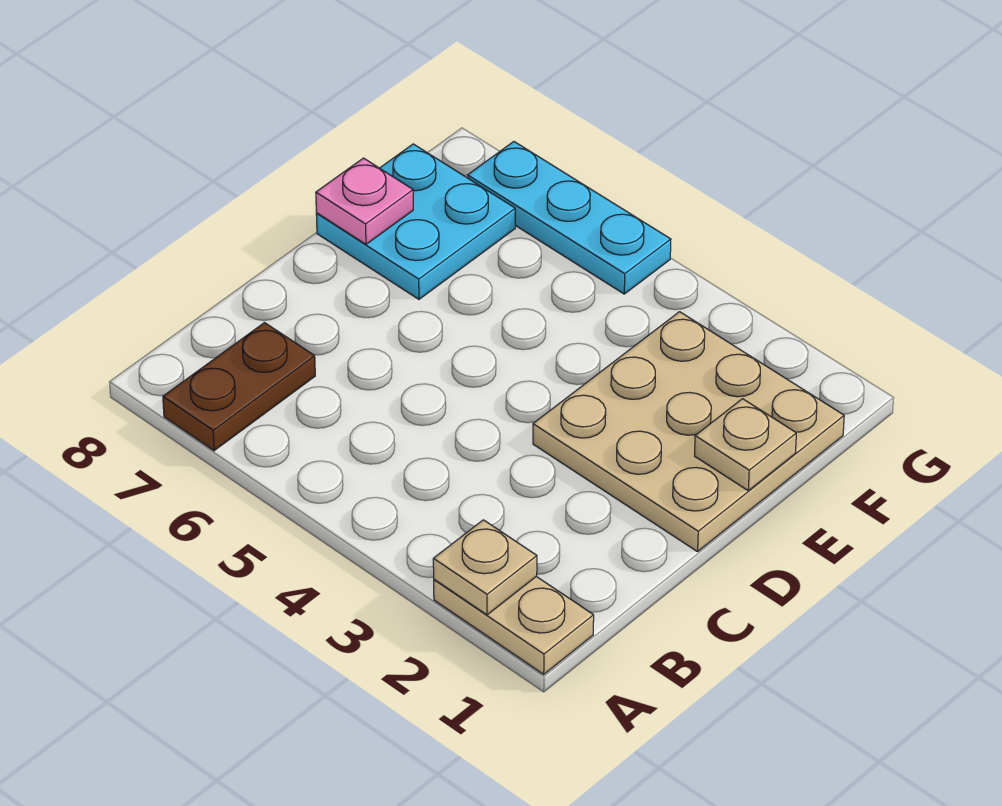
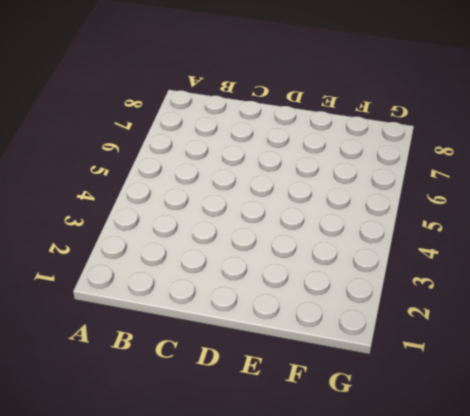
none -> tan plate A1:A2 level 1
none -> brown plate A7:B7 level 1

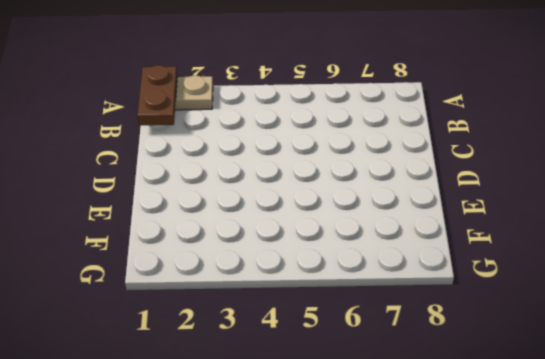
brown plate A1:B1 level 2 -> brown plate A7:B7 level 1
none -> tan plate D1:F3 level 1
none -> cyan plate E7:F8 level 1

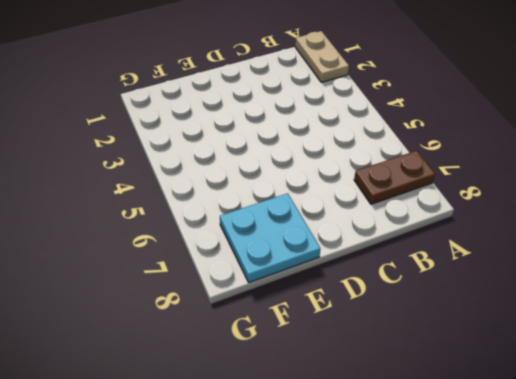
none -> tan plate D1:F3 level 1
none -> cyan plate G5:G7 level 1

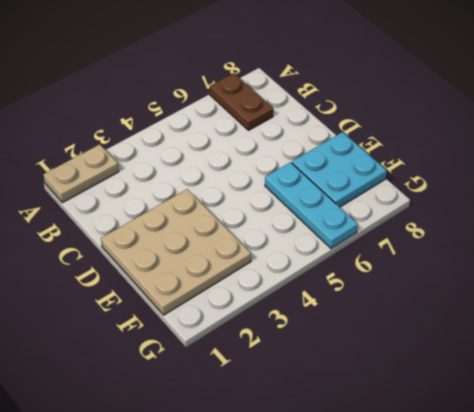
cyan plate E6:G6 level 1 -> cyan plate G5:G7 level 1
none -> tan plate A2 level 2
none -> tan plate E1 level 2

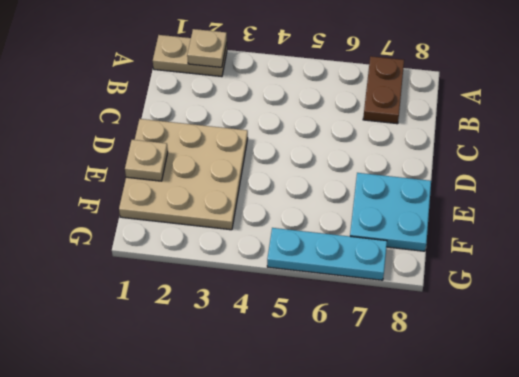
none -> pink plate E8 level 2

